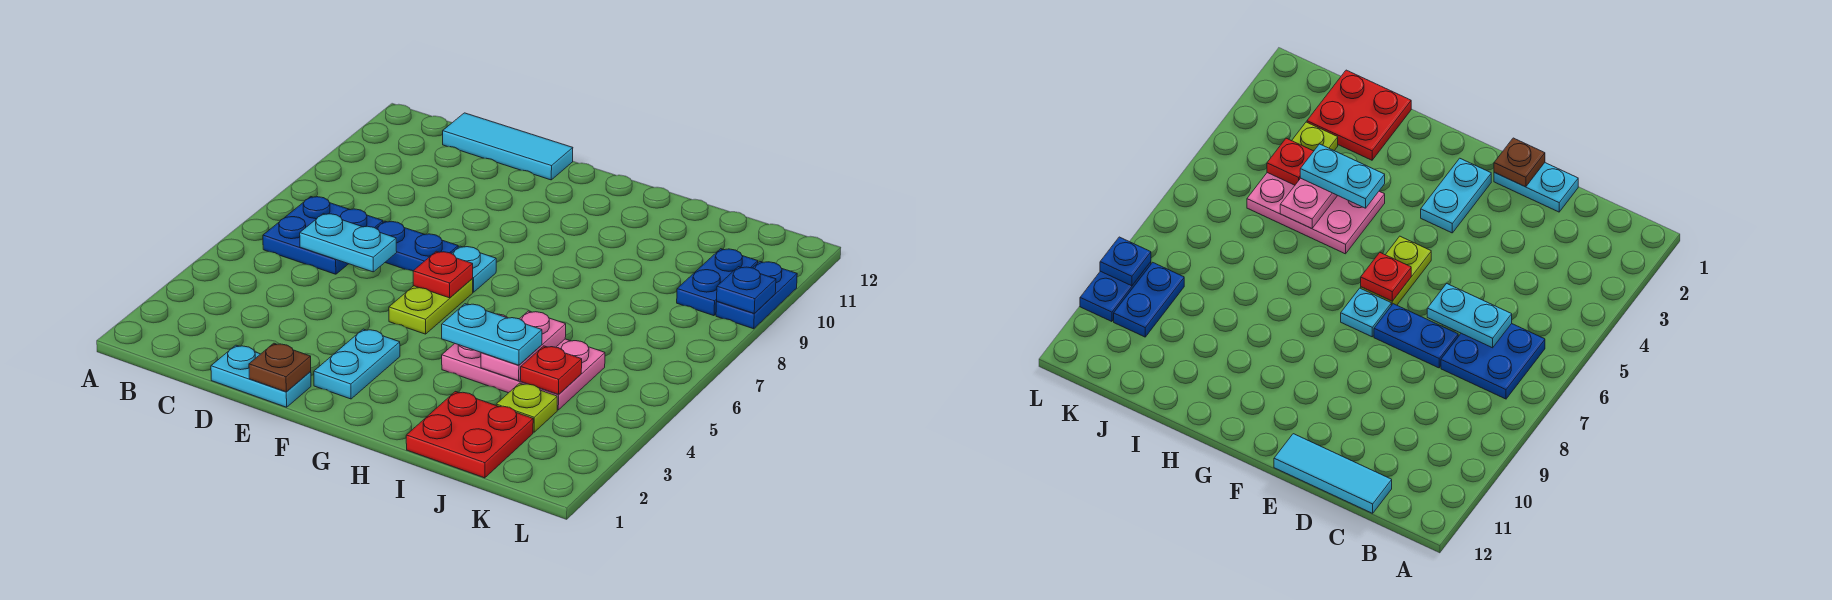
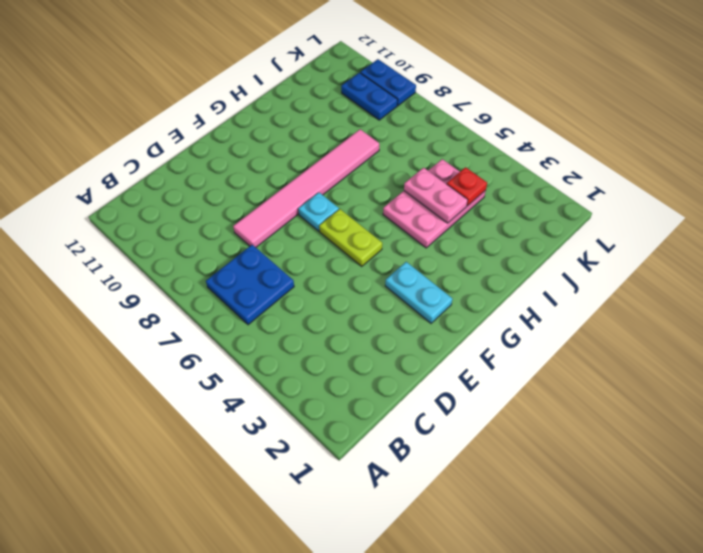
pink tile D8:I8 level 1 -> none
none -> cyan tile C12:E12 level 1
none -> cyan plate D1:E1 level 1
none -> blue plate D7:E7 level 1

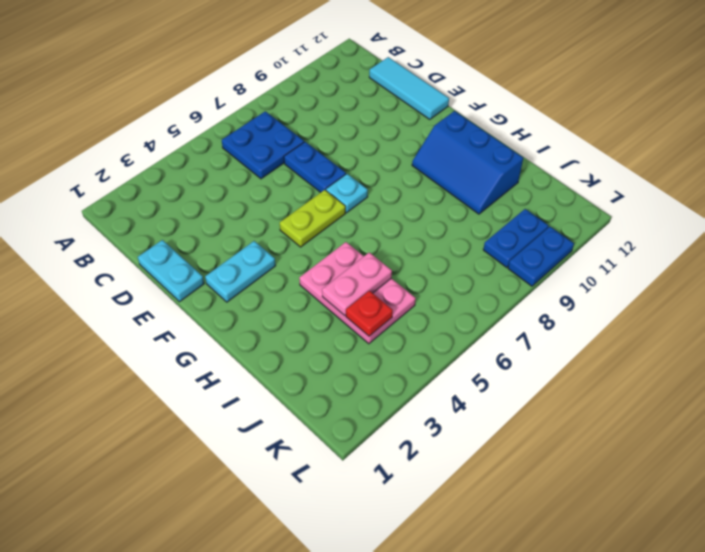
blue slope G10:I11 level 1 top 11 -> none
none -> red plate I1:J2 level 1
none -> lime plate J3 level 1
none -> cyan plate C6:D6 level 2

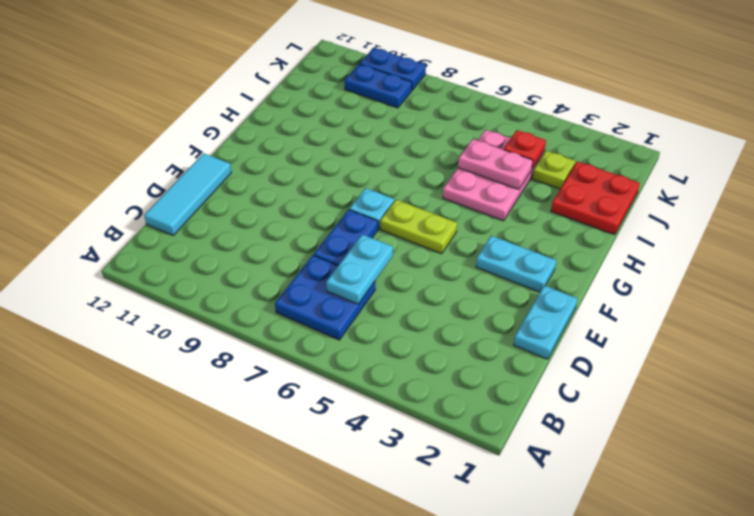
none -> brown plate E1 level 2
none -> red plate F6 level 2
none -> blue plate L9 level 2

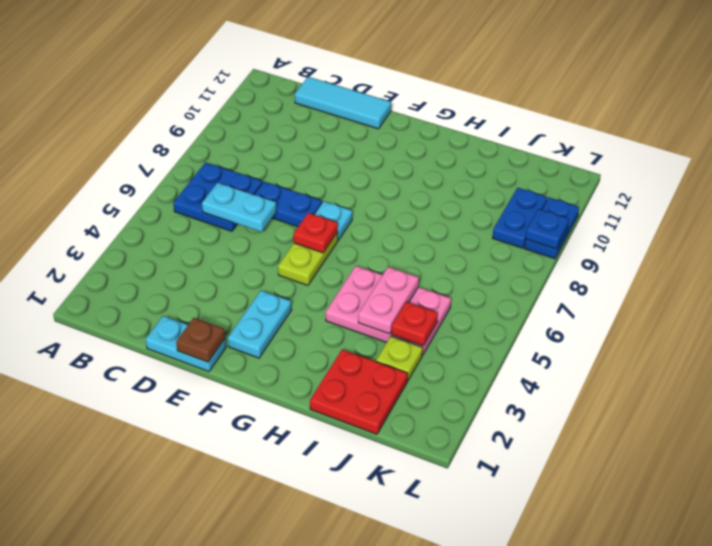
none -> cyan plate H4:I4 level 3

